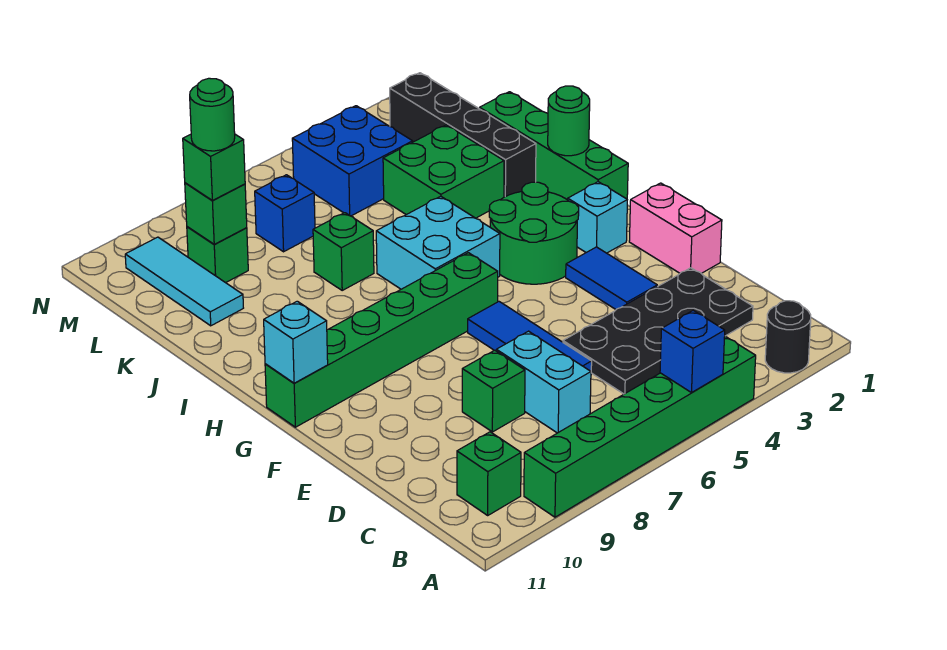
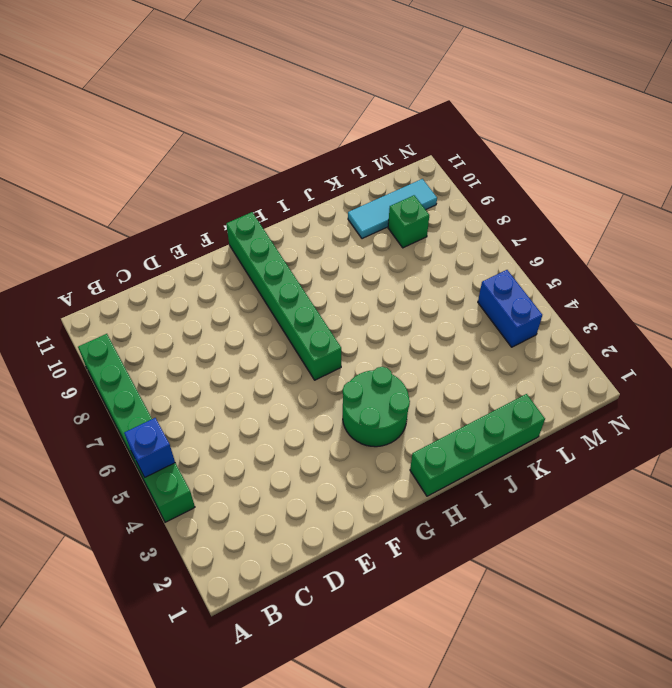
blue brick M4:M5 level 1 -> blue brick L4:M5 level 1
none -> black round brick A2 level 1
none -> green brick B10 level 1
none -> black plate C2:D5 level 1

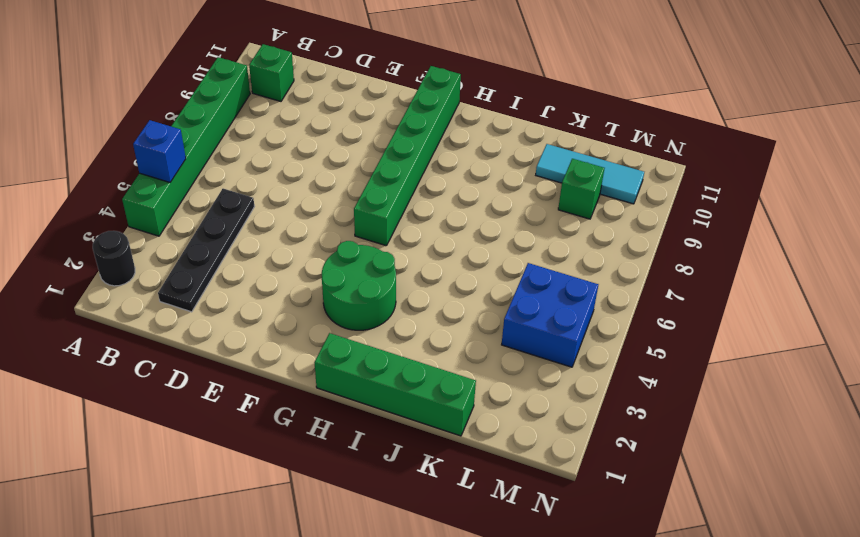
black plate C2:C5 level 1 -> black plate C2:D5 level 1
none -> cyan brick C7:D7 level 1
none -> blue tile D6:F6 level 1
none -> green brick D8 level 1

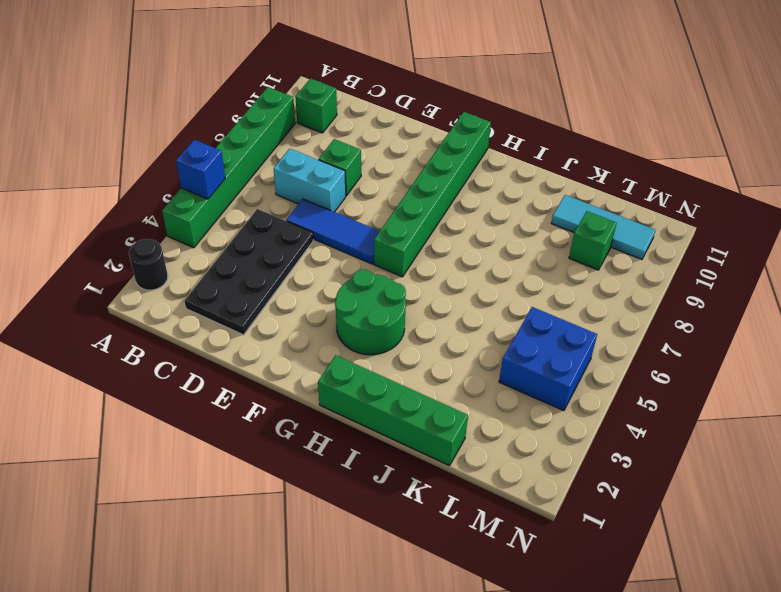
none -> pink brick E1:F1 level 1
none -> blue tile E3:F3 level 1
none -> cyan brick G2 level 1

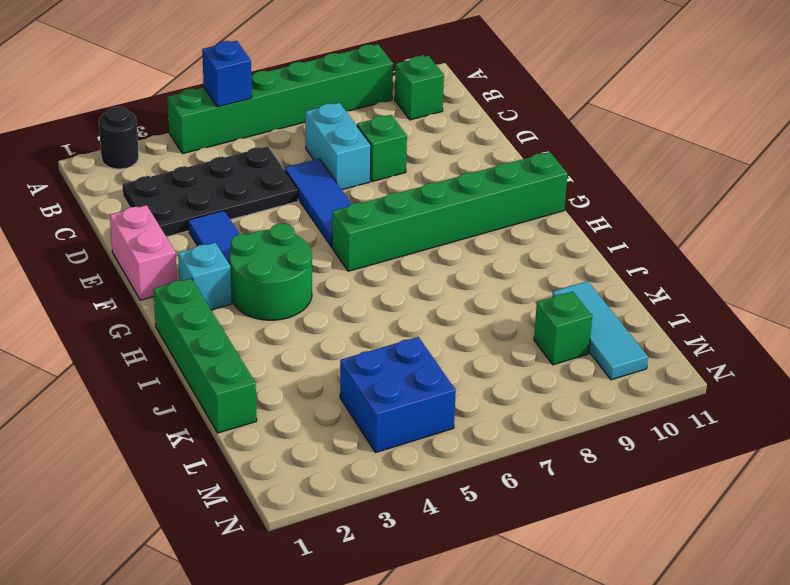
none -> cyan brick H5:I6 level 1
none -> black brick J2:M2 level 1
none -> green brick J3:K4 level 1

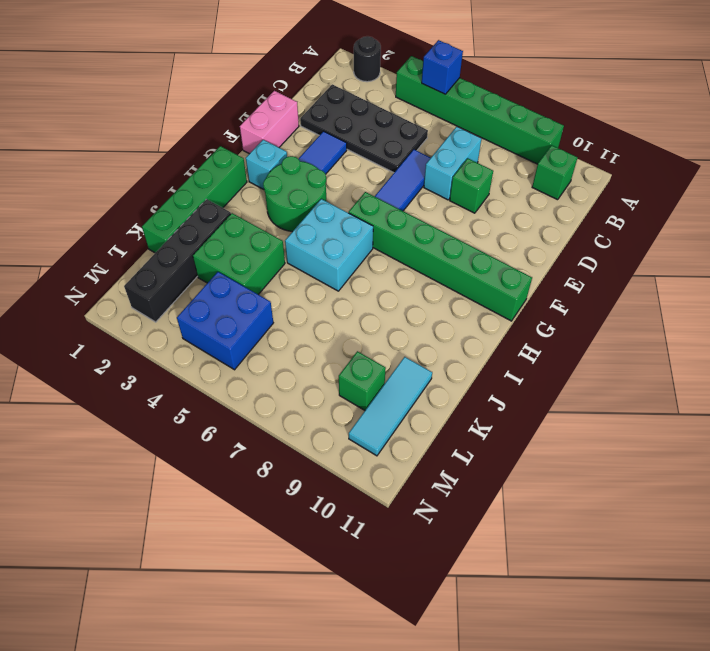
none -> green brick J7 level 1
none -> blue brick L7 level 1
none -> cyan brick G11 level 2

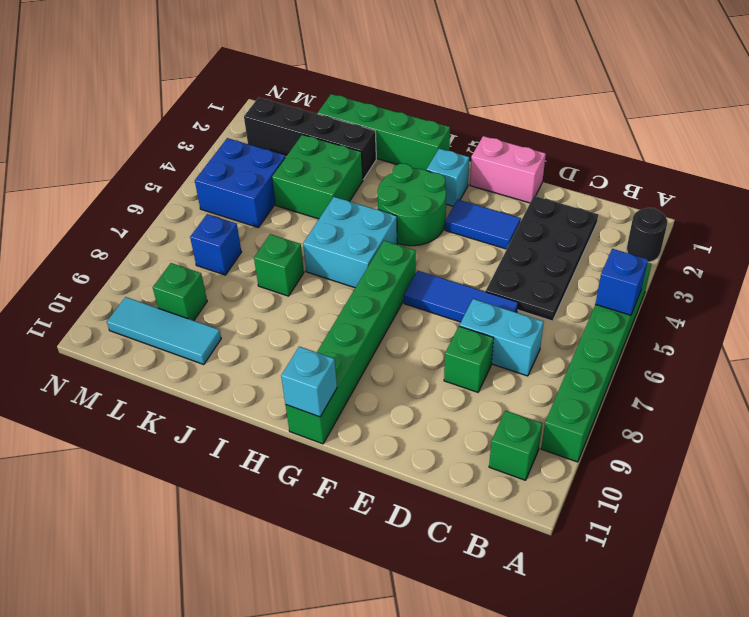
none -> green round brick I1 level 2
none -> green brick L9 level 2
none -> green brick L9 level 3

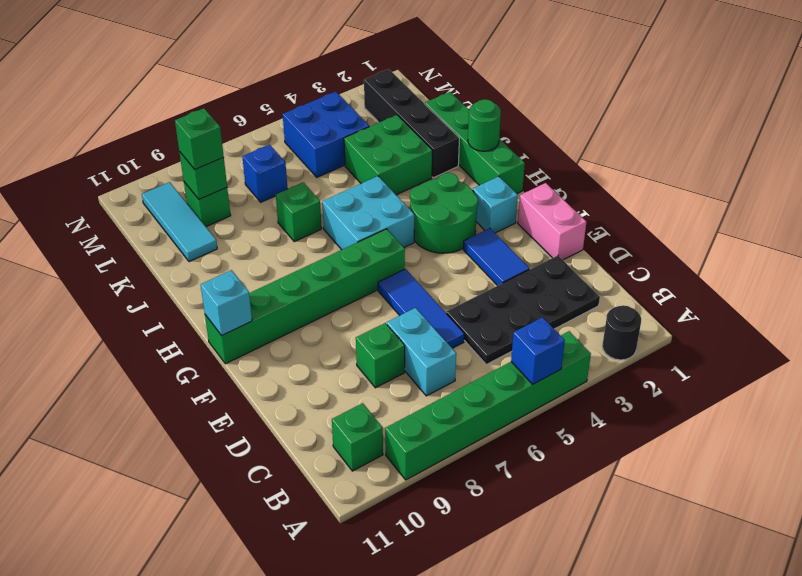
none -> green round brick L9 level 4

